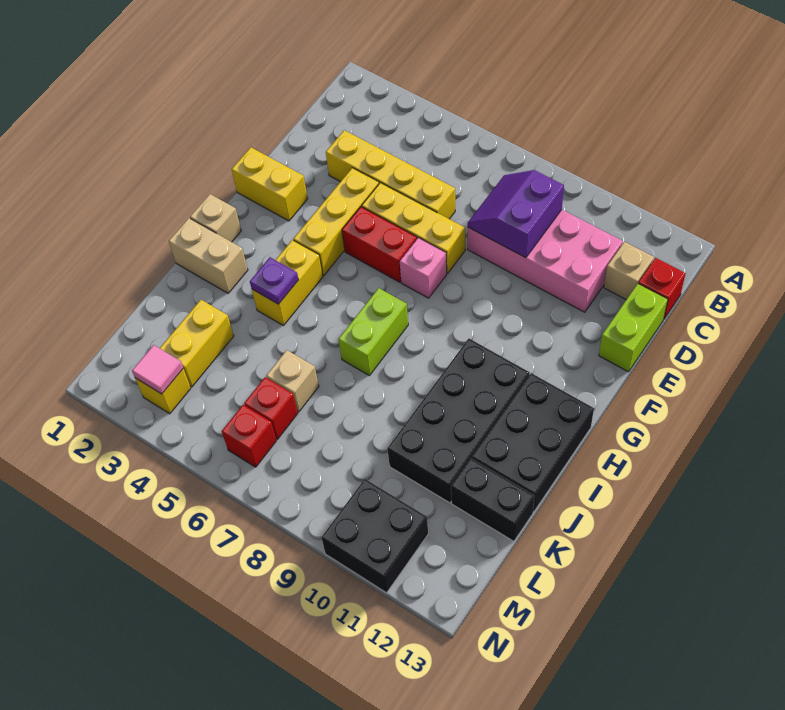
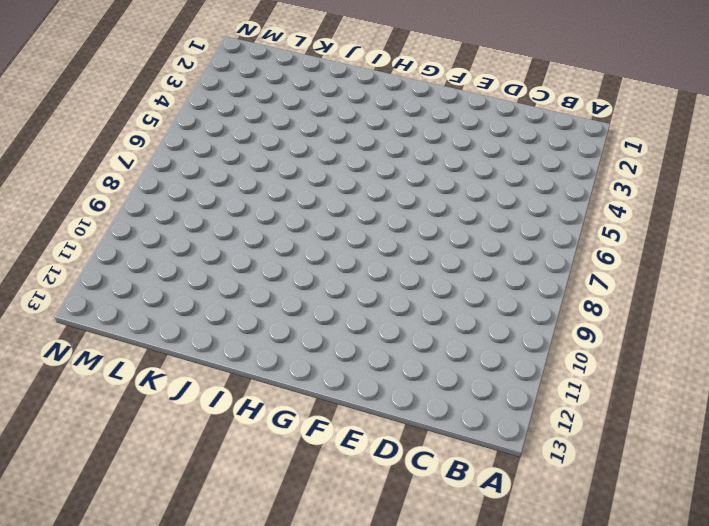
none -> pink brick C8:D11 level 1
none -> tan brick C12 level 1
none -> red brick C13 level 1

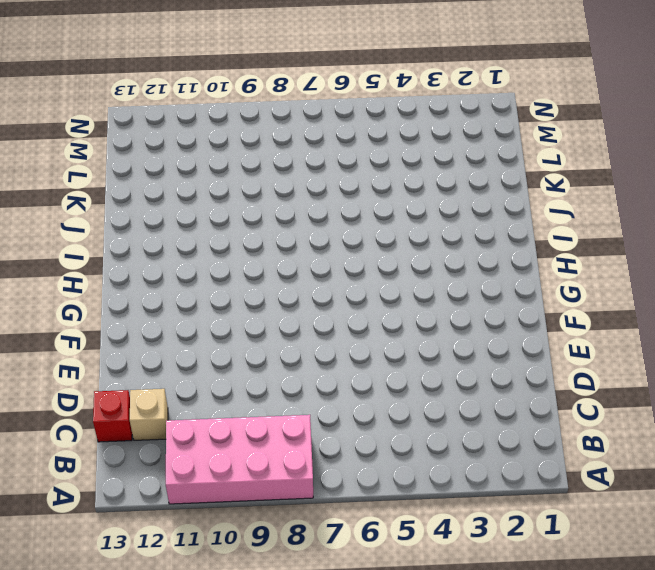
pink brick A8:B11 level 1 -> pink brick C8:D11 level 1
none -> yellow brick D3:D6 level 1
none -> lime brick D13:E13 level 1
none -> yellow brick E4:G4 level 1

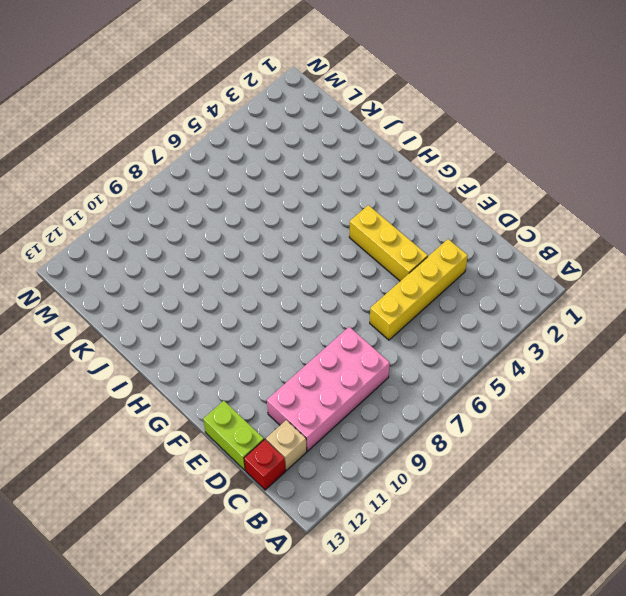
none -> yellow brick E5:E7 level 1
none -> yellow brick F1:F2 level 1
none -> red brick F5:F6 level 1

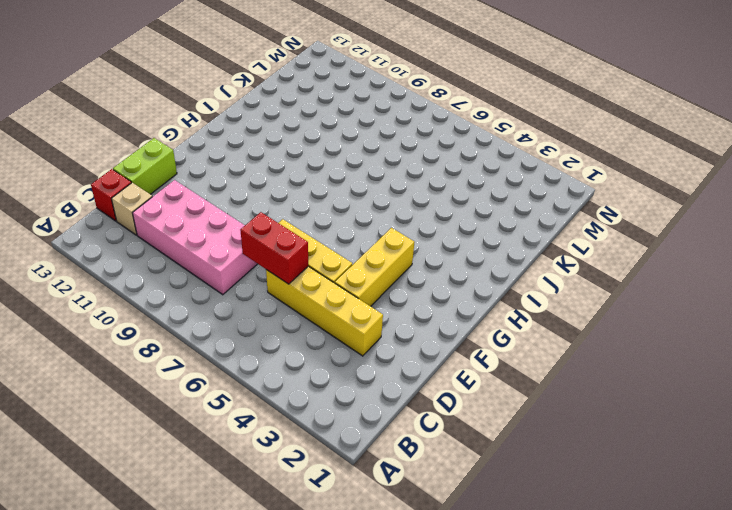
red brick D6:D7 level 2 -> red brick F5:F6 level 1
none -> yellow brick F1:F2 level 1
none -> pink brick F7 level 1
none -> tan brick H1 level 1

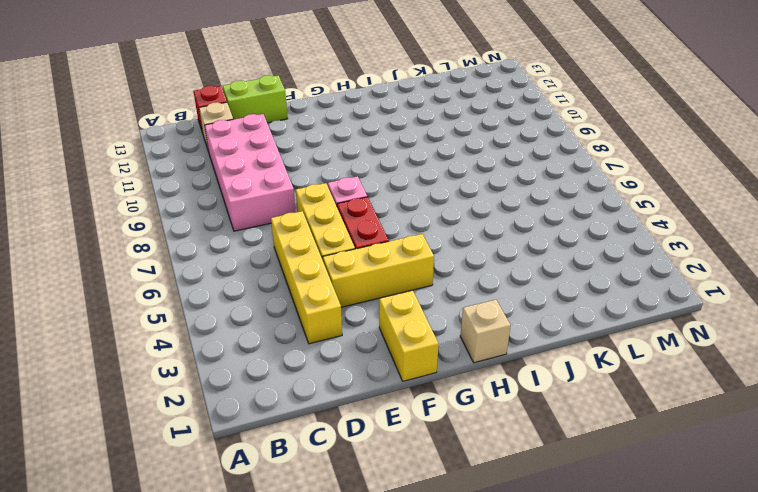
none -> yellow brick H4:I4 level 1
none -> lime brick H7:I7 level 1
none -> black brick H10:K11 level 1

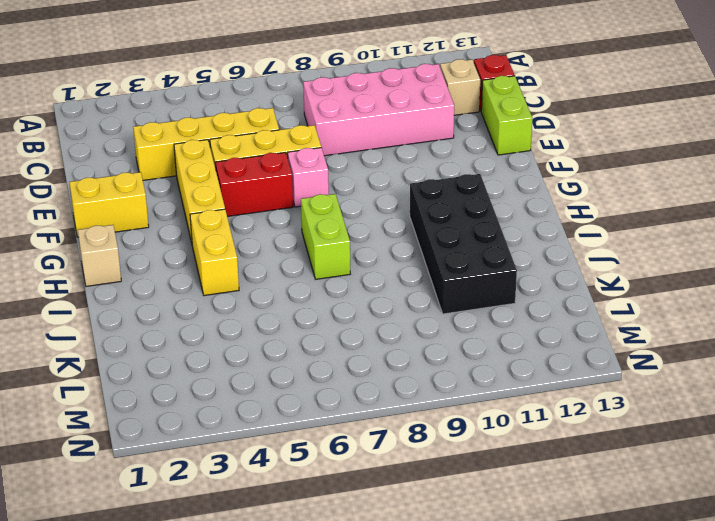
none -> black brick H12:J13 level 1
none -> tan brick I1:I2 level 1
none -> yellow brick K3:L3 level 1

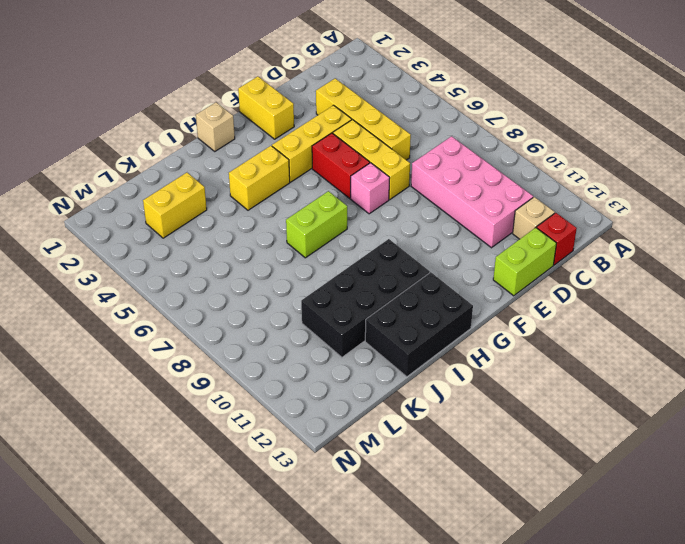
none -> tan brick I1:I2 level 1
none -> tan brick K6 level 1
none -> black brick K12:K13 level 1

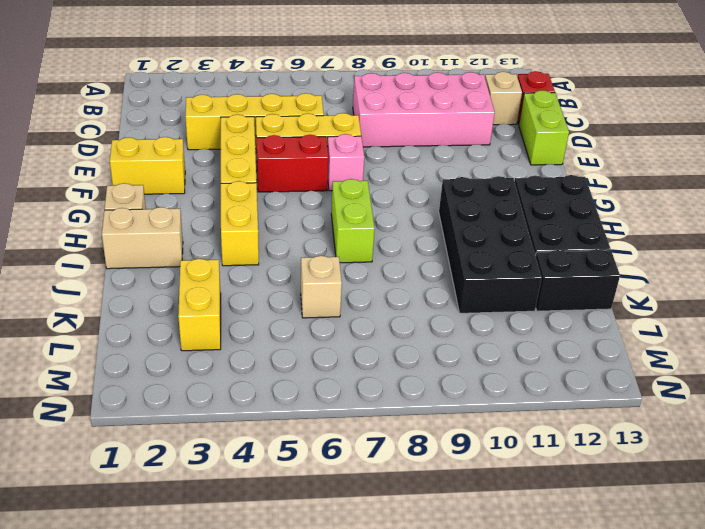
none -> red brick L6 level 1
none -> yellow brick M3 level 1
none -> red brick M6 level 1

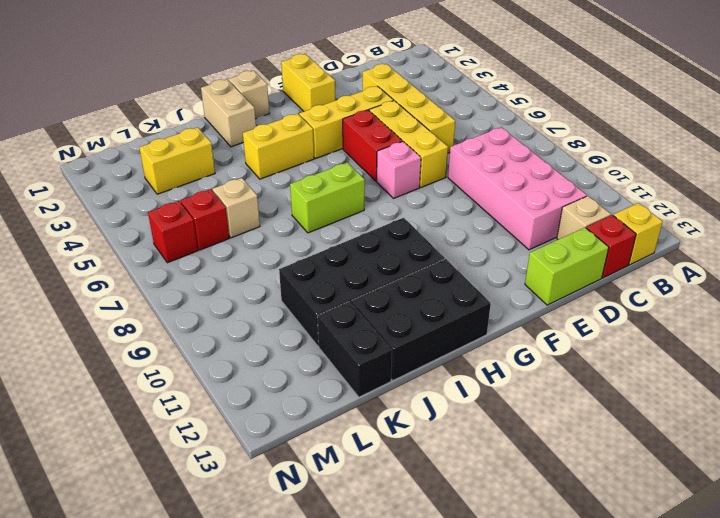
yellow brick B13 level 1 -> yellow brick M3 level 1
none -> black brick M10:N11 level 1
none -> purple slope C8:D9 level 2 top 9
none -> purple plate I4 level 2

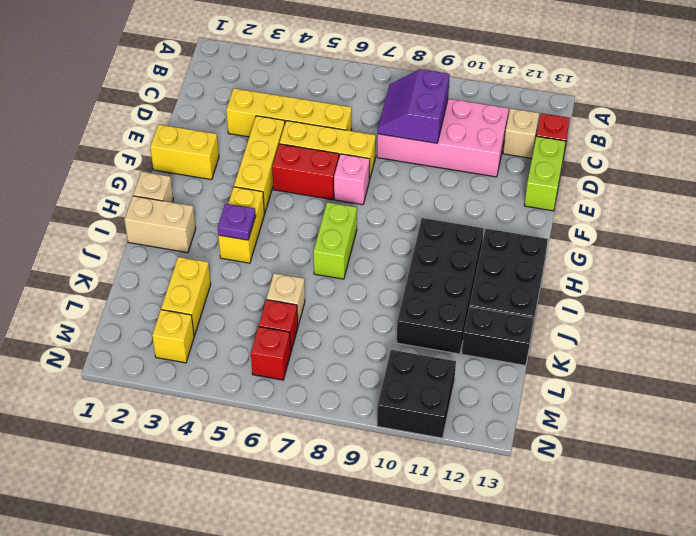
none -> pink tile M3 level 2

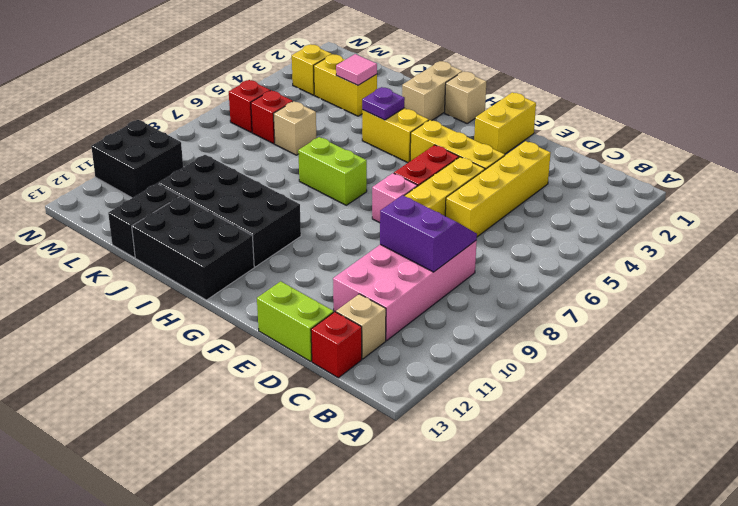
pink tile K3 level 2 -> pink tile M3 level 2

